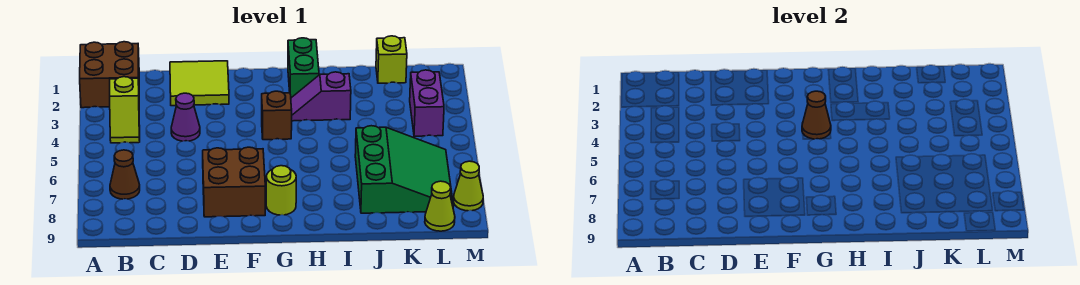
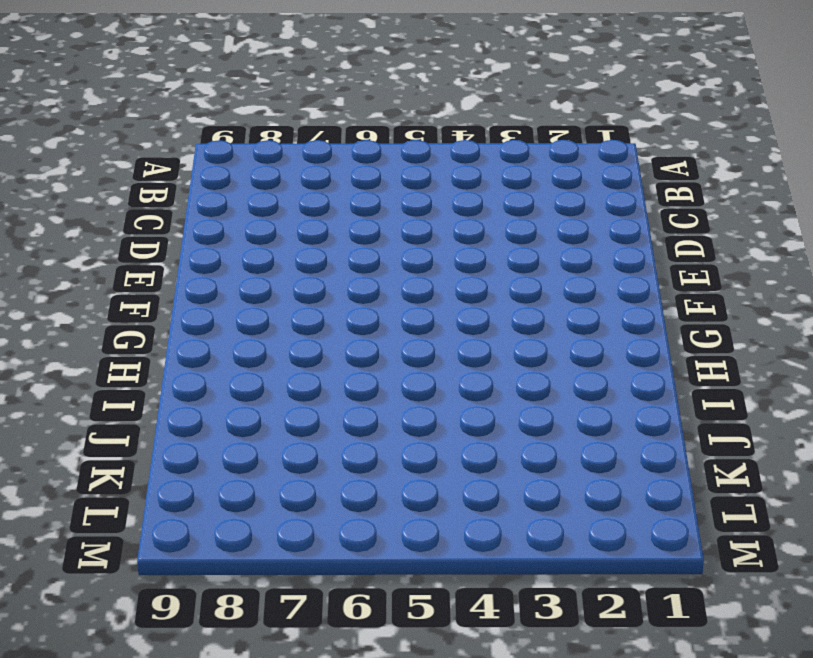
none -> brown brick A1:B2 level 1
none -> lime slope B3:B4 level 1 top 3
none -> brown cone B7 level 1

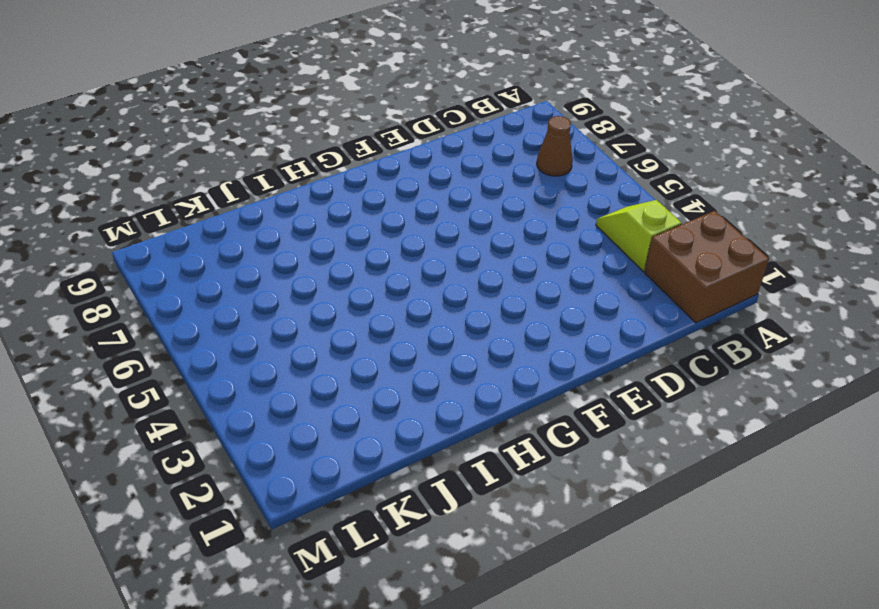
none -> lime tile D1:E2 level 1
none -> purple cone D4 level 1
none -> brown brick E7:F8 level 1

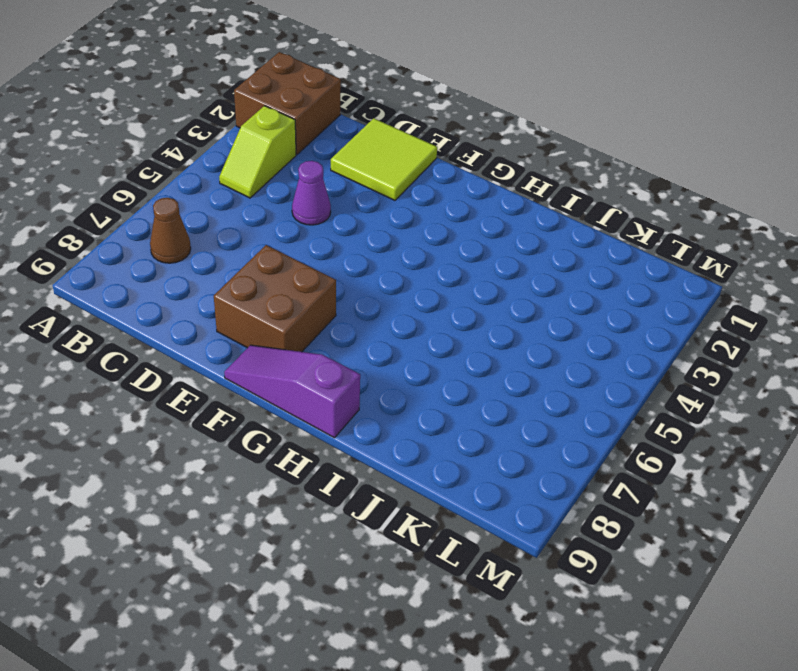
purple slope F9:H9 level 1 top H -> none
none -> brown brick G4 level 1
none -> lime round brick G8 level 1
none -> green brick H1:H2 level 1

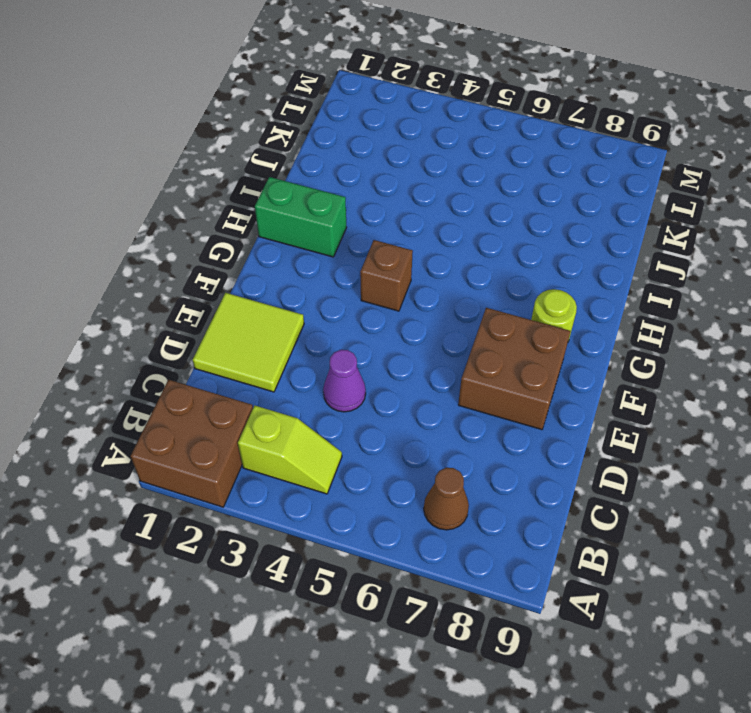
none -> purple slope H3:I3 level 1 top I
none -> green slope J6:L8 level 1 top J
none -> lime brick K1 level 1

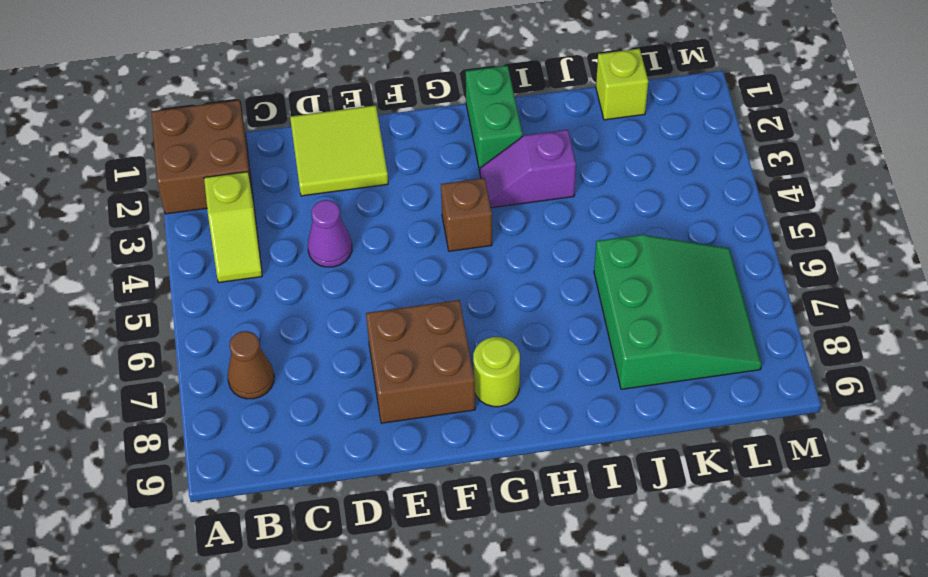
none -> purple brick L3:L4 level 1
none -> lime cone L9 level 1
none -> lime cone M8 level 1

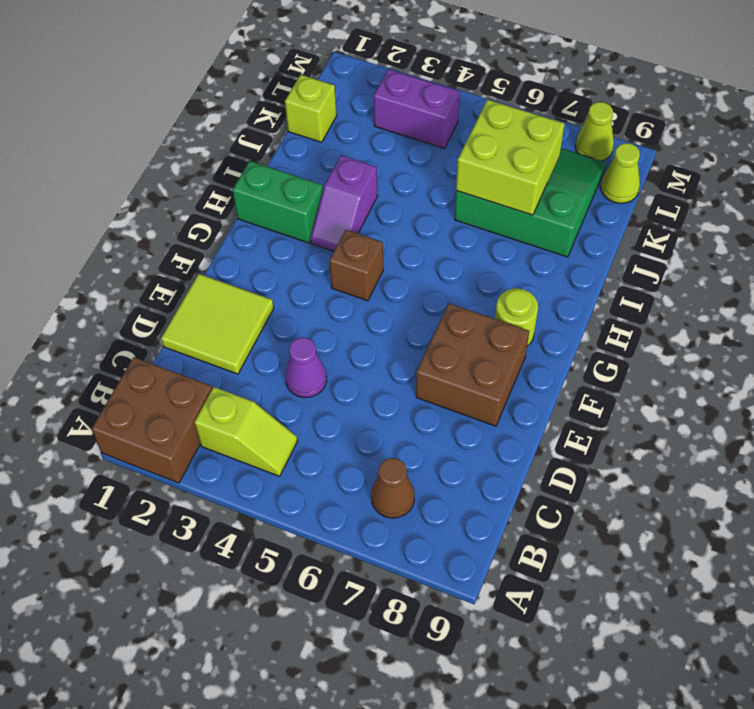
lime brick J6:K7 level 2 -> none
none -> brown cone G4 level 2

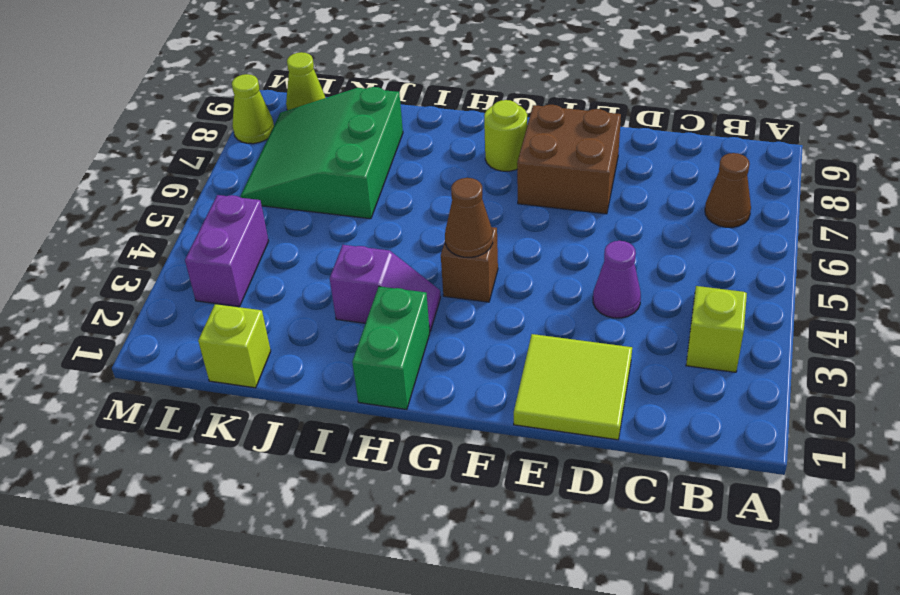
none -> brown brick A1:B2 level 1

